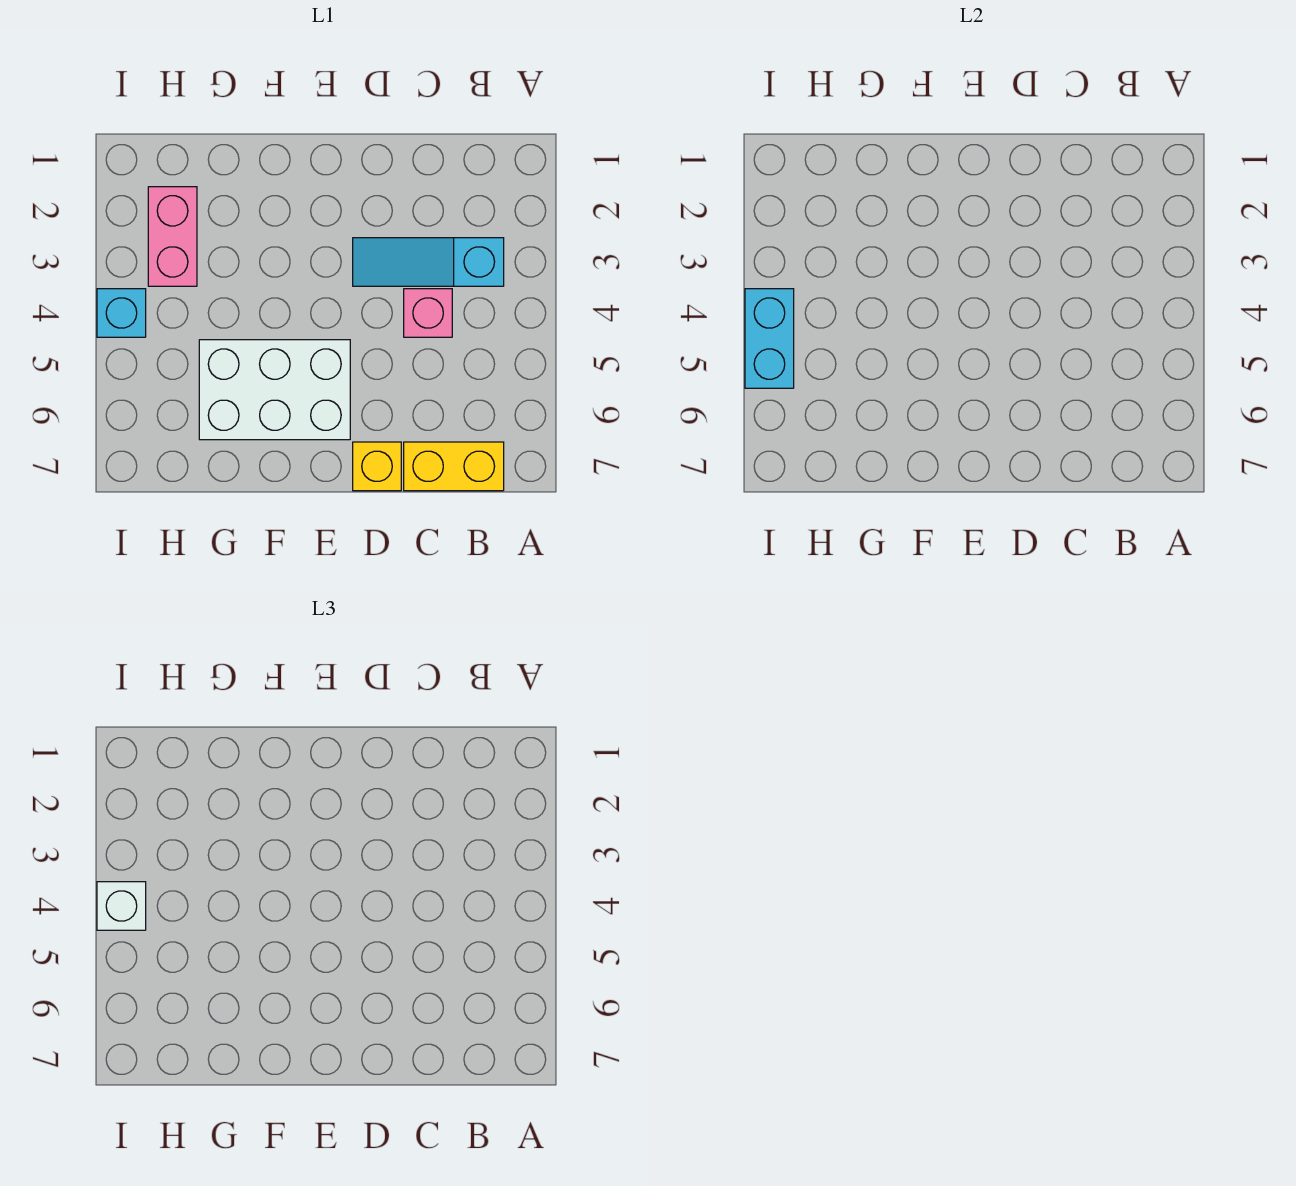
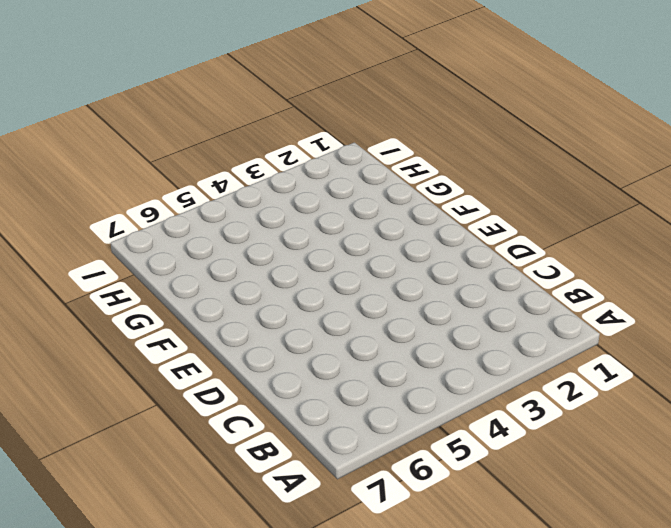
none -> cyan slope B3:D3 level 1 top B
none -> yellow brick B7:C7 level 1

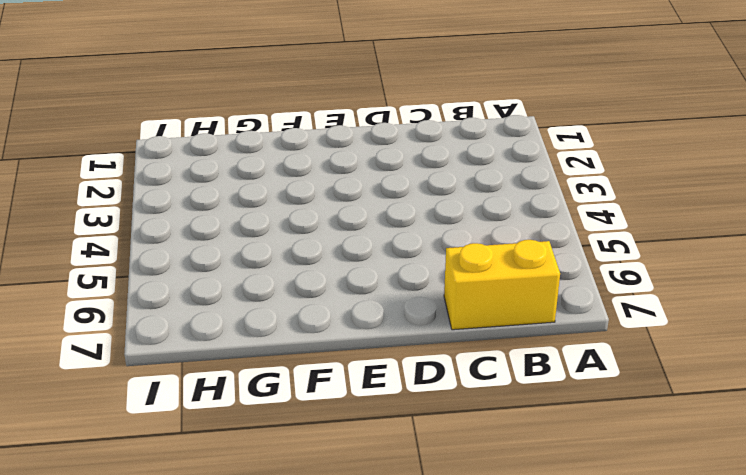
none -> cyan slope B3:D3 level 1 top B
none -> pink brick C4 level 1

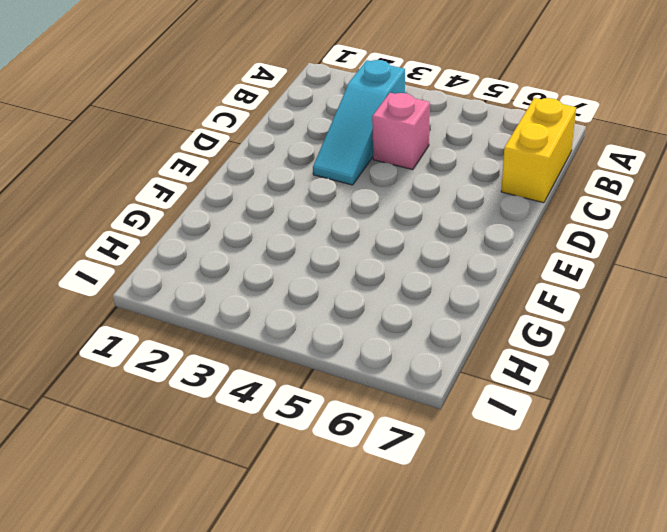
none -> yellow brick D7 level 1
none -> white brick E5:G6 level 1

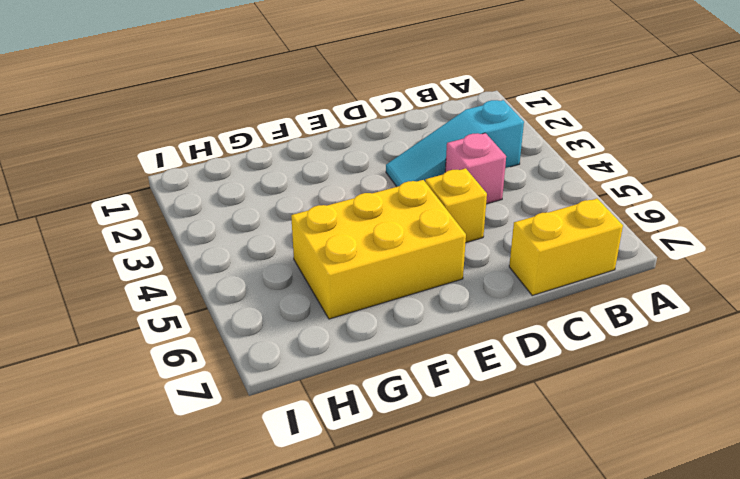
yellow brick D5 level 1 -> yellow brick D7 level 1
yellow brick E5:G6 level 1 -> white brick E5:G6 level 1
none -> pink brick H2:H3 level 1
none -> cyan brick I4 level 1

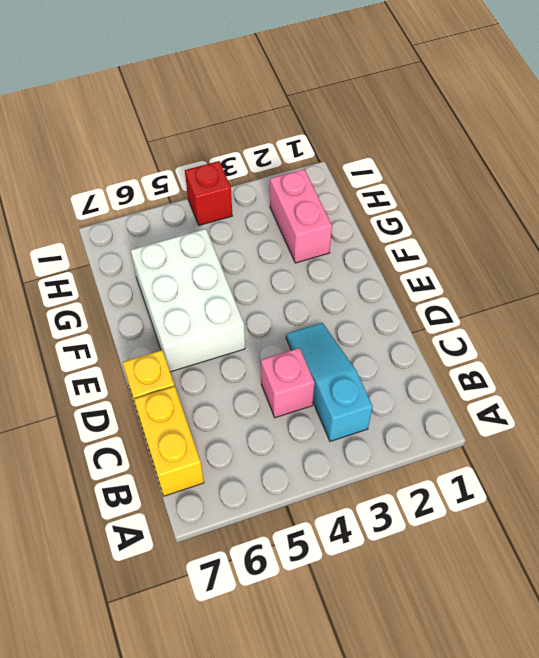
pink brick G2:H2 level 1 -> pink brick H2:H3 level 1
red brick I4 level 1 -> cyan brick I4 level 1
none -> cyan brick I4:I5 level 2
none -> white brick I4 level 3

